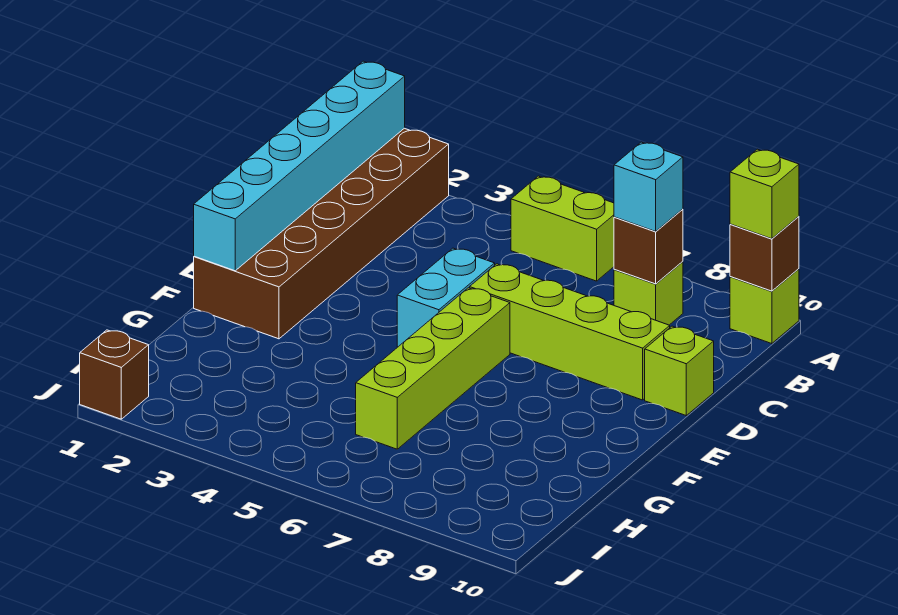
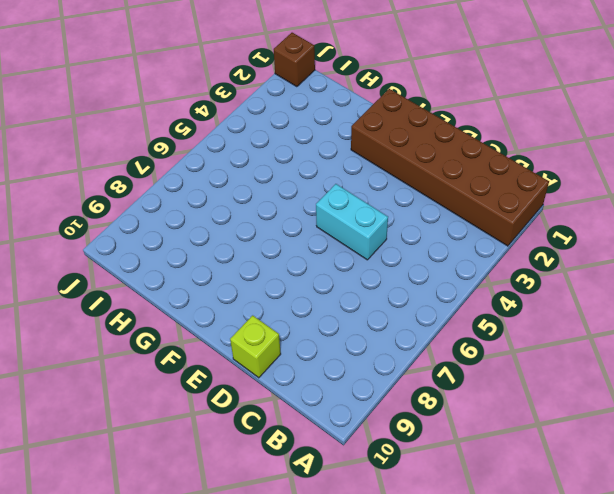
none -> lime brick A5:A6 level 1
none -> lime brick A10 level 1
none -> lime brick B8 level 1

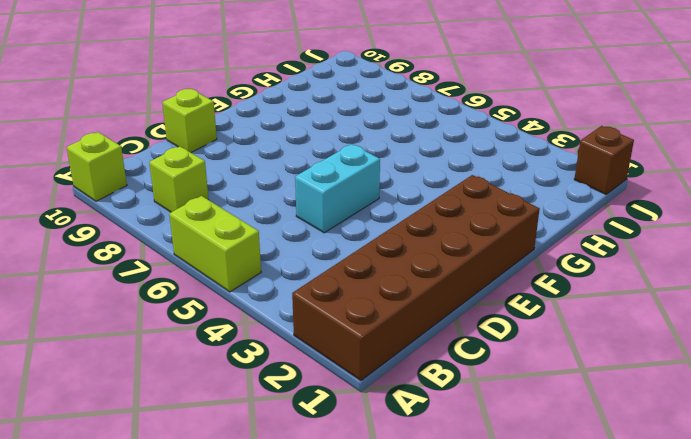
none -> lime brick D6:D9 level 1
none -> lime brick E6:H6 level 1
none -> cyan brick A1:F1 level 2

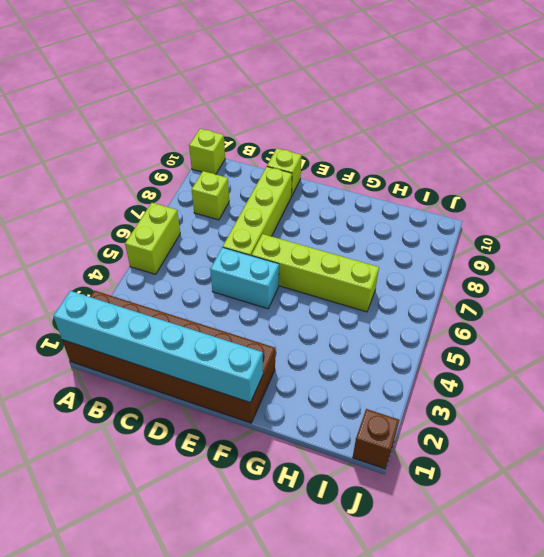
none -> brown brick A10 level 2
none -> brown brick B8 level 2
none -> lime brick A10 level 3

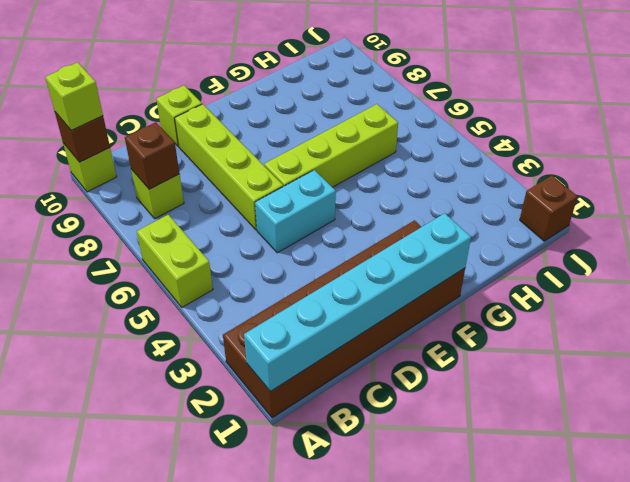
none -> cyan brick B8 level 3

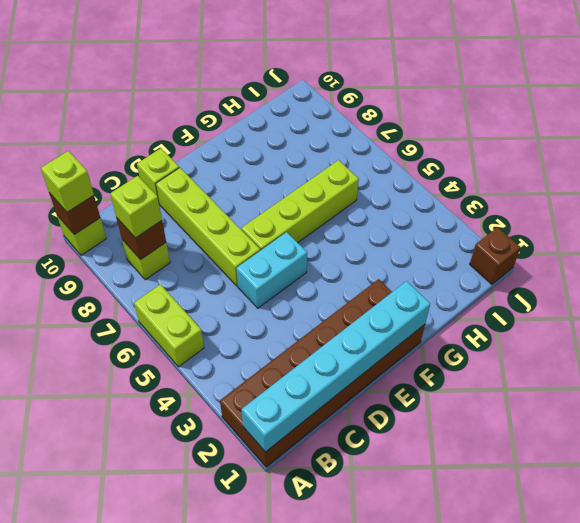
lime brick B8 level 3 -> cyan brick B8 level 3

